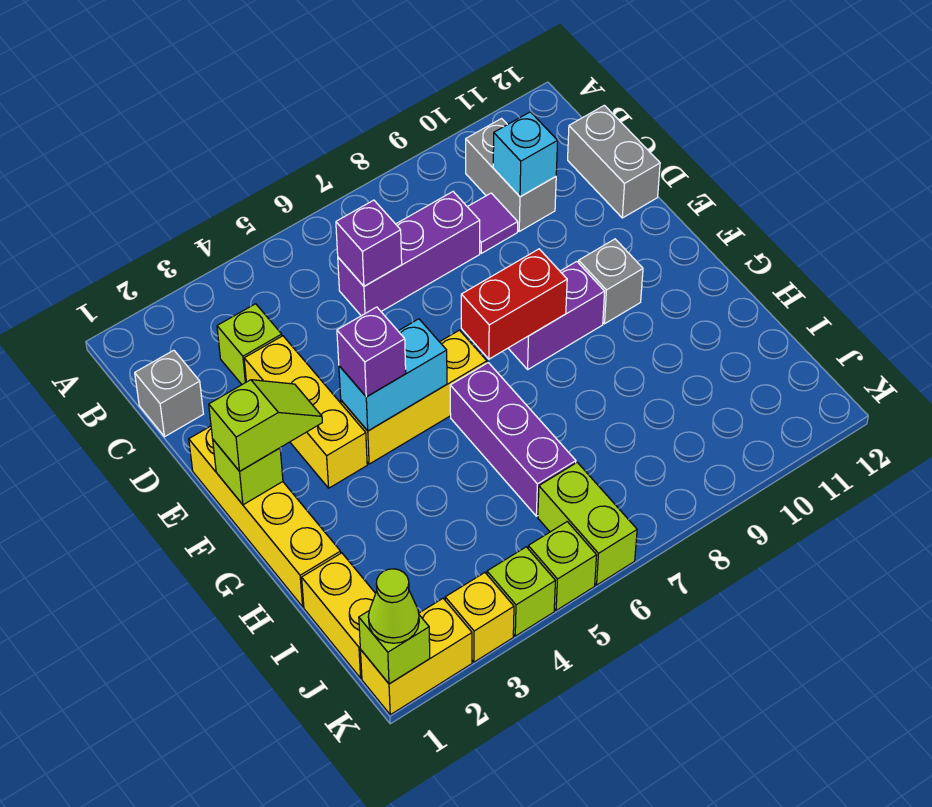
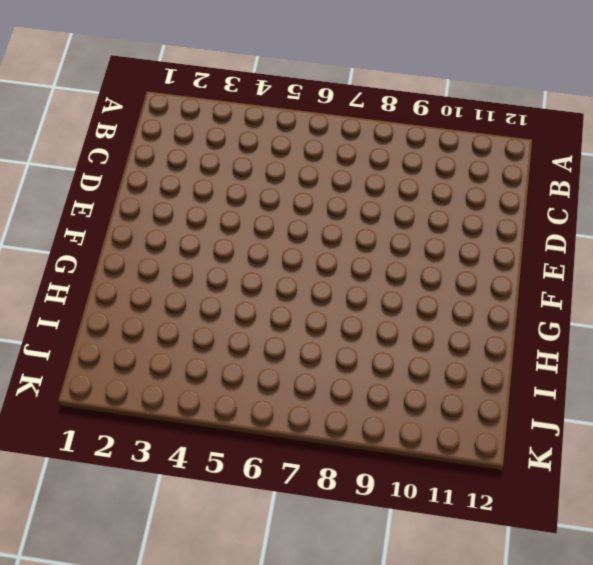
none -> grey brick B10:C10 level 1
none -> grey brick C1 level 1
none -> lime brick C3 level 1

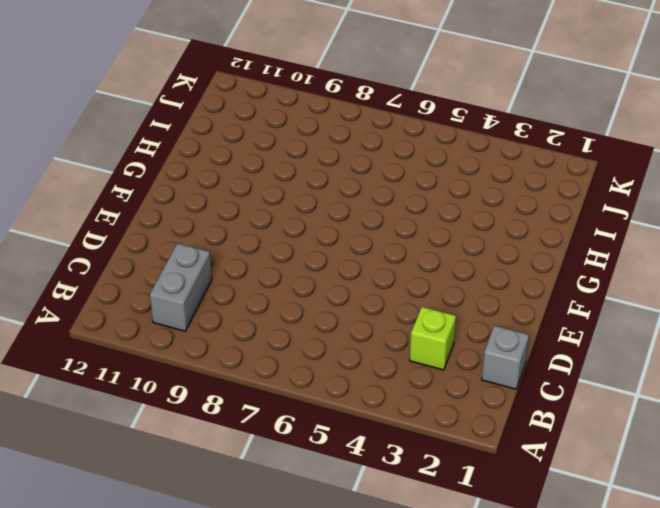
none -> purple brick C6:C8 level 1
none -> purple tile C9 level 1
none -> grey brick C12:D12 level 1

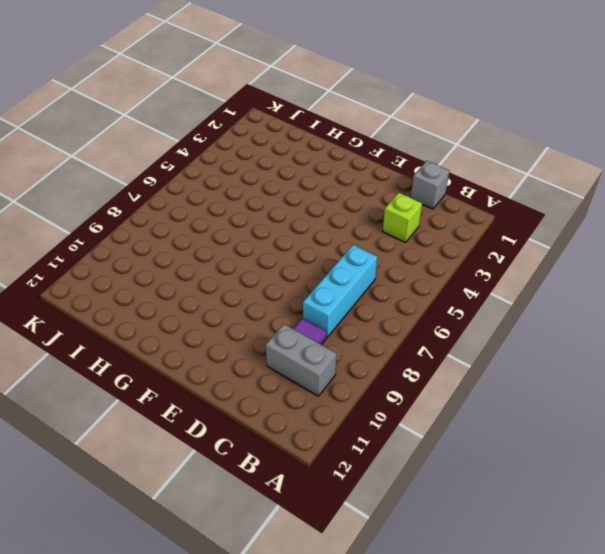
cyan brick C6:C8 level 1 -> purple brick C6:C8 level 1
none -> grey brick C12:D12 level 1
none -> yellow brick D3:F3 level 1
none -> yellow brick E1:H1 level 1

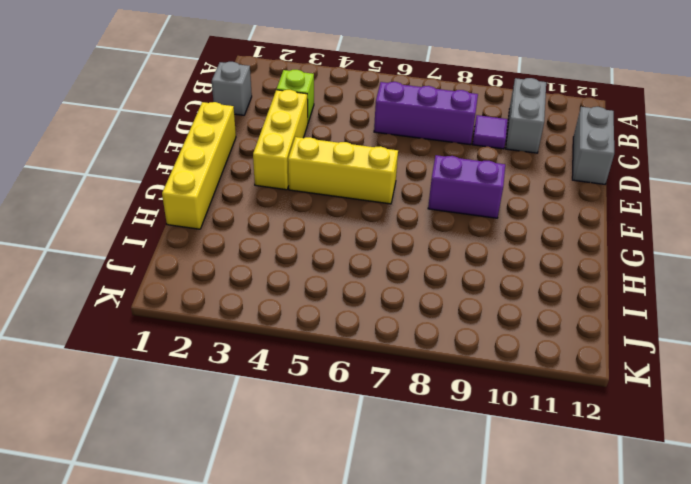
none -> grey brick F10 level 1
none -> purple brick G6:I6 level 1
none -> yellow brick I1:J1 level 1

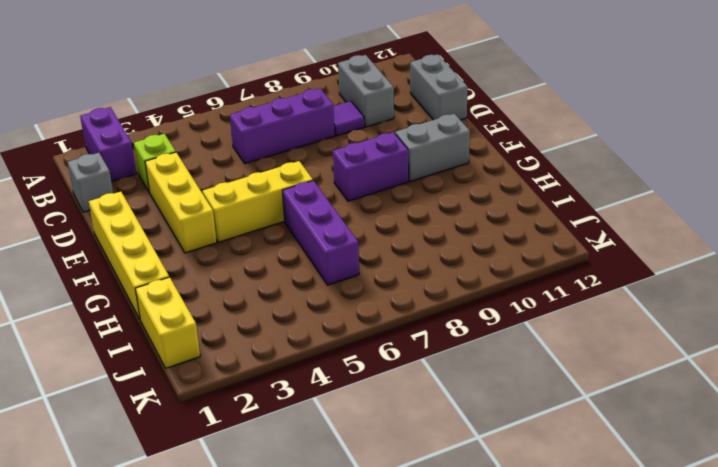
purple brick A2:B2 level 1 -> none
grey brick F10:F11 level 1 -> grey brick F10 level 1
none -> lime brick J6:K6 level 1
none -> yellow brick K1:K2 level 1
none -> yellow brick K3 level 1

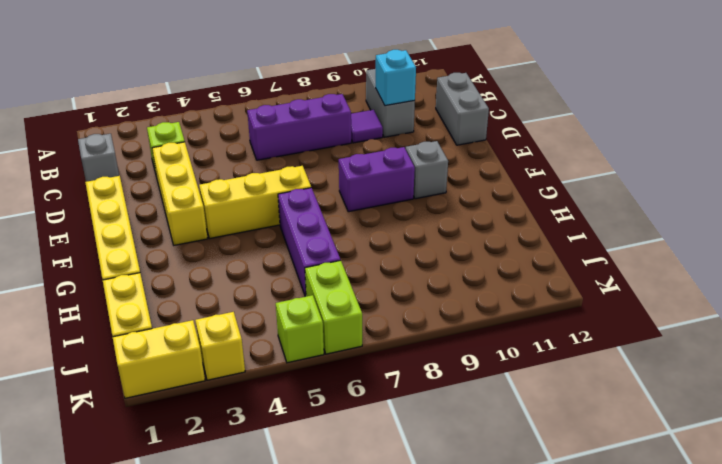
none -> lime brick K4 level 1
none -> purple brick C6 level 2
none -> lime brick F1 level 2

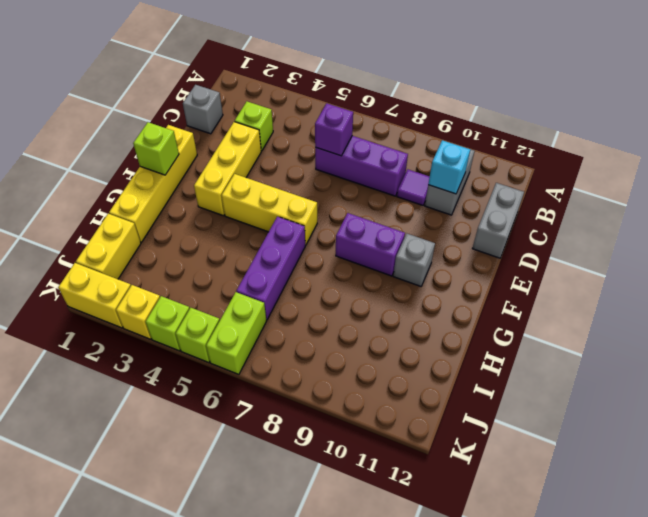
none -> cyan brick F4:F5 level 2
none -> red brick F7:F8 level 2
none -> lime brick K1 level 2

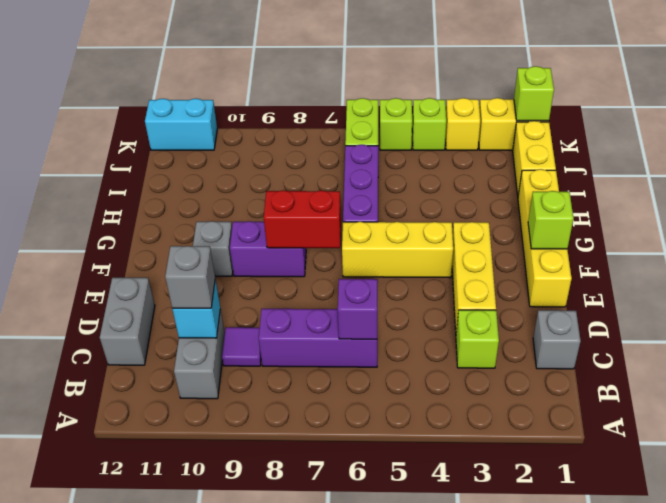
grey brick C10 level 3 -> none
cyan brick K11:K12 level 1 -> cyan brick F4:F5 level 2
none -> lime slope F1:F2 level 3 top 1
none -> purple brick F4 level 3
none -> lime cone K1 level 3

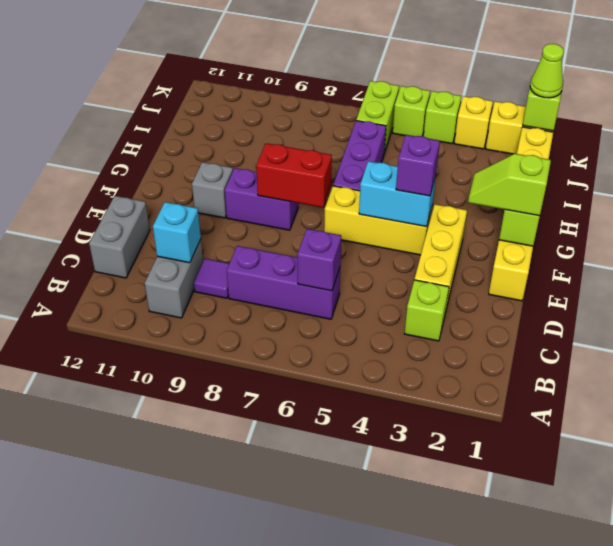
none -> grey brick C1 level 1

